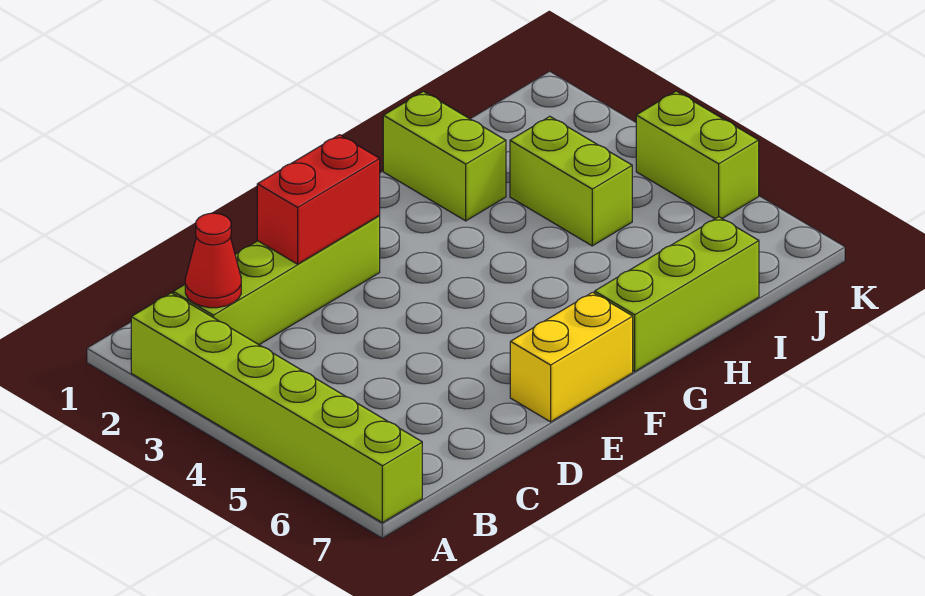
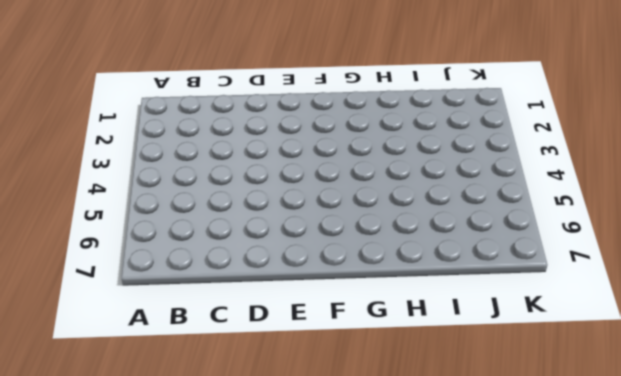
none -> lime brick A2:A7 level 1
none -> lime brick B2:E2 level 1

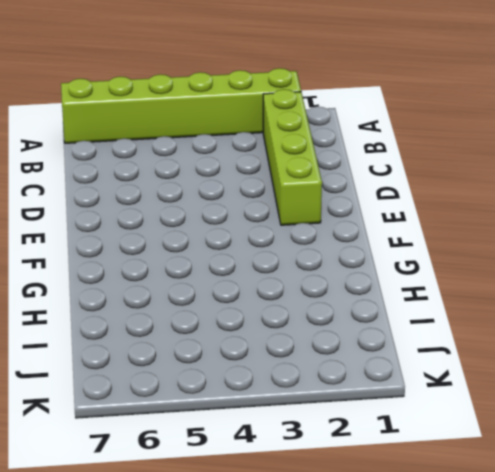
none -> yellow brick E7:F7 level 1
none -> lime brick G7:I7 level 1

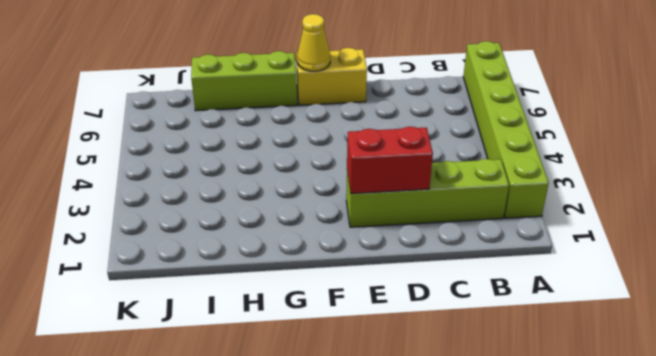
yellow cone F7 level 2 -> none
none -> lime brick H1:H2 level 1
none -> lime brick I3:I4 level 1

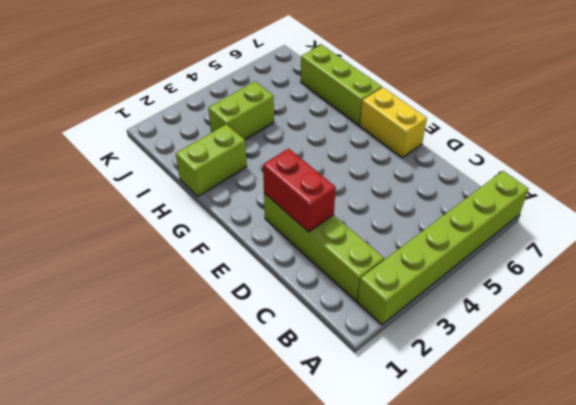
none -> lime brick K4:K5 level 1
none -> red cone B2 level 2

